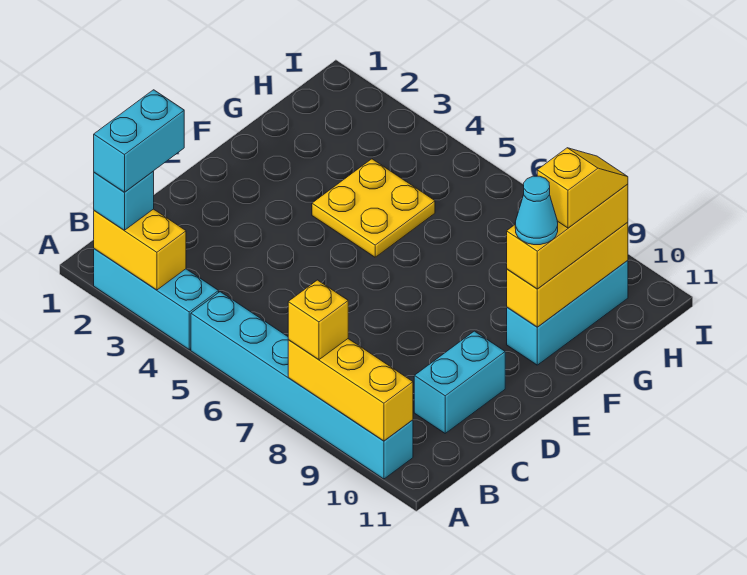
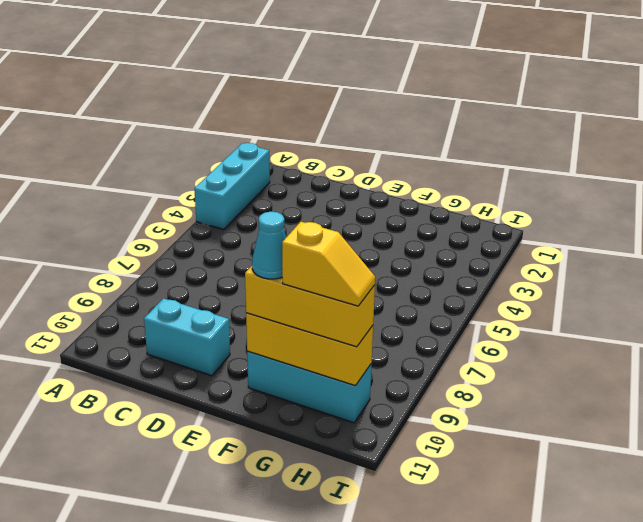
none -> cyan brick A5:A10 level 1
none -> yellow plate F4:G5 level 1
none -> yellow brick A2:A3 level 2

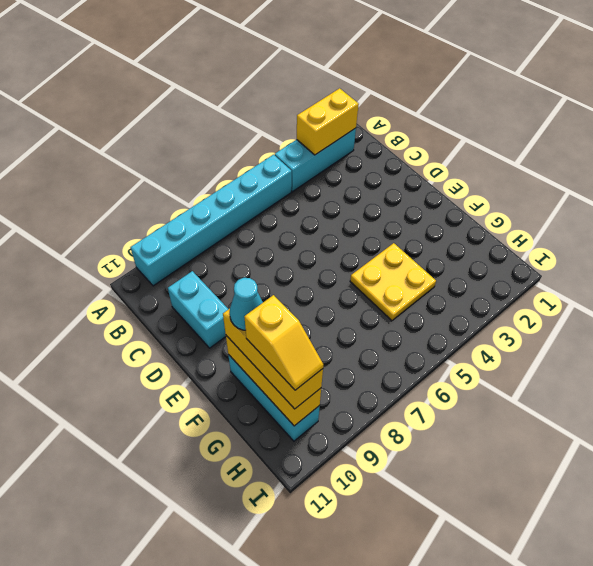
none -> yellow brick A8:A10 level 2
none -> cyan brick A2 level 3
none -> yellow brick A8 level 3

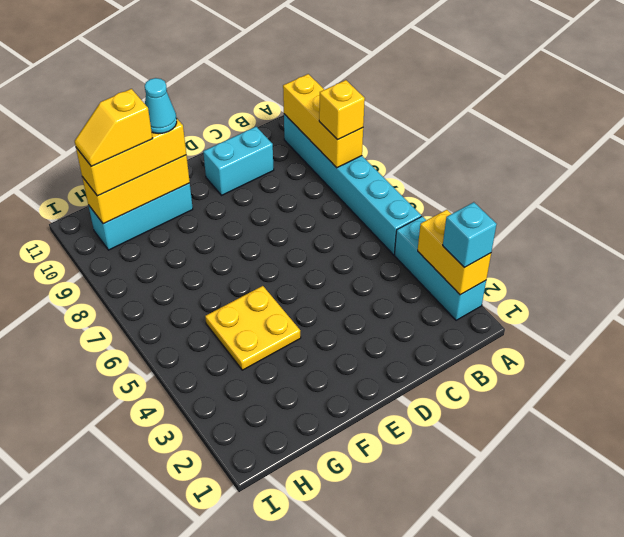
none -> cyan brick A2:B2 level 4

